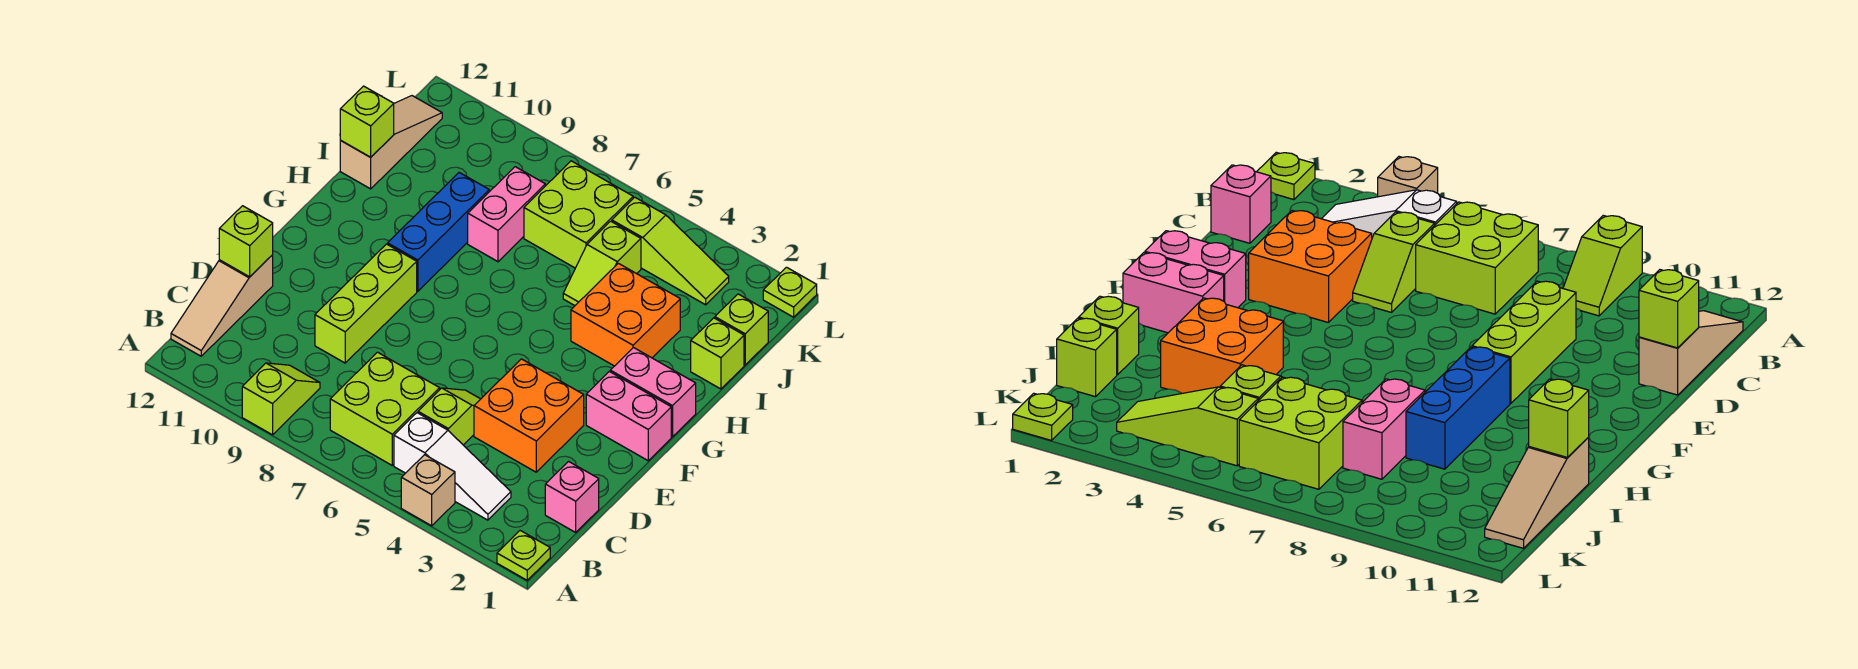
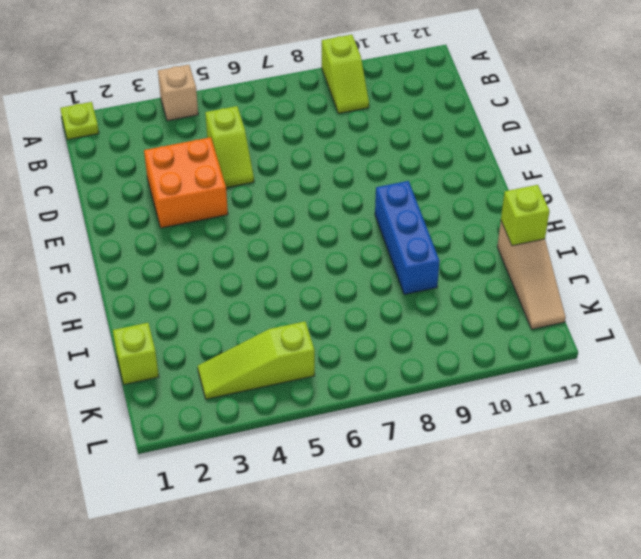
none -> white slope B3:B5 level 1 top 5
none -> lime brick B6:C7 level 1
none -> tan slope B12:D12 level 1 top D

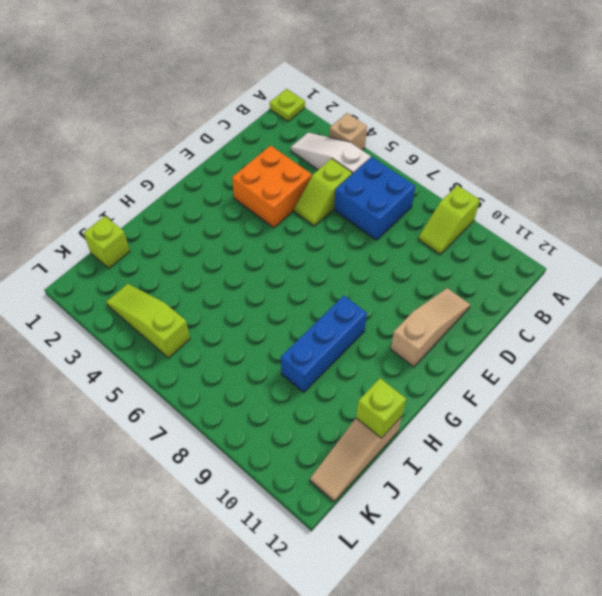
blue brick B6:C7 level 1 -> lime brick B6:C7 level 1
tan slope D11:F11 level 1 top F -> tan slope B12:D12 level 1 top D
none -> pink brick C1 level 1
none -> lime brick D9:F9 level 1
none -> pink brick F1:F2 level 1

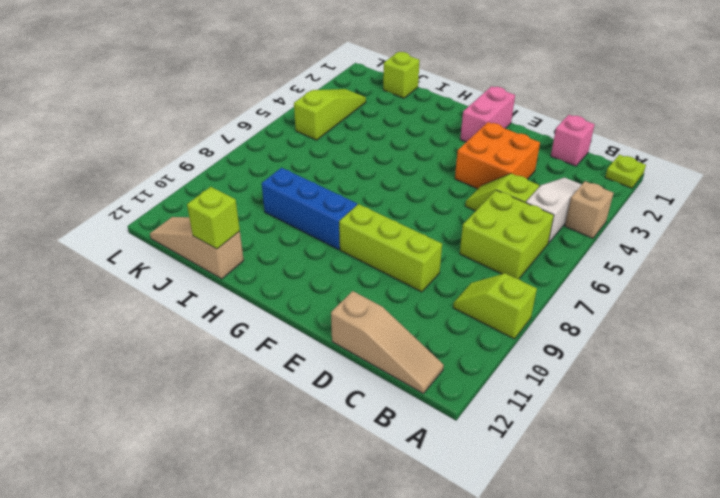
none -> pink brick G1:G2 level 1
none -> orange brick H3:I4 level 1
none -> lime brick I1 level 1

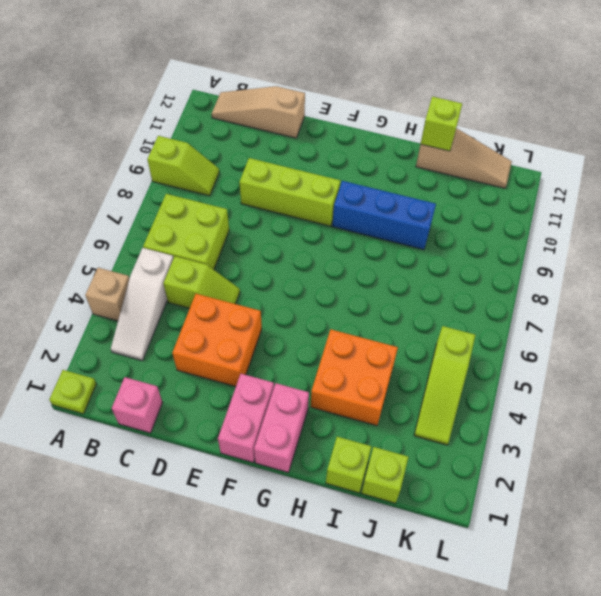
none -> lime slope I5:J5 level 1 top J
none -> pink brick I8:J8 level 1
none -> lime brick J6:K7 level 1

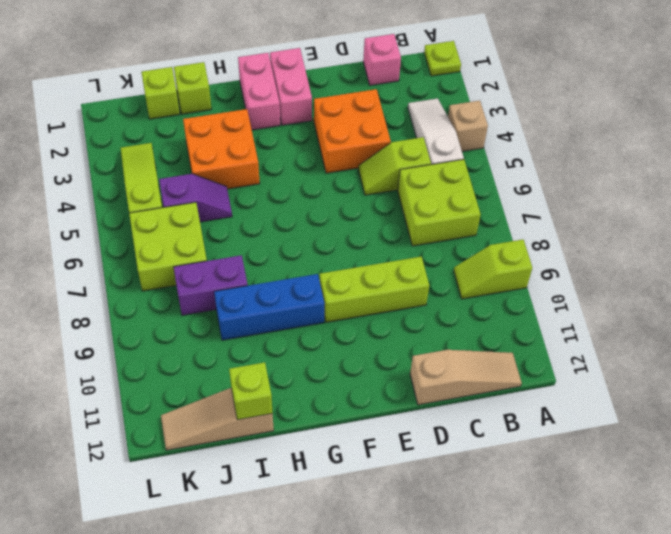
purple slope I5:J5 level 1 top J -> lime slope I5:J5 level 1 top J
purple brick I8:J8 level 1 -> pink brick I8:J8 level 1
none -> lime plate L1 level 1
none -> lime brick D12 level 2

